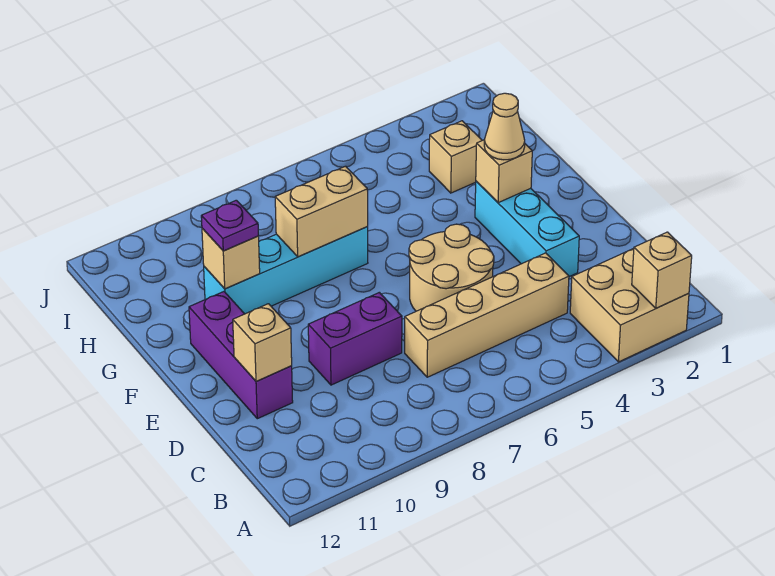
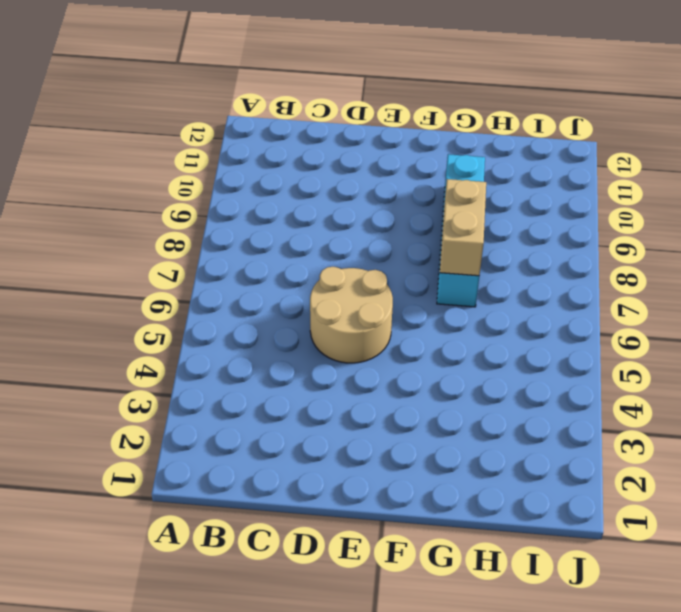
none -> tan brick A2:B3 level 1
none -> tan brick C4:C7 level 1
none -> cyan brick D3:F3 level 1

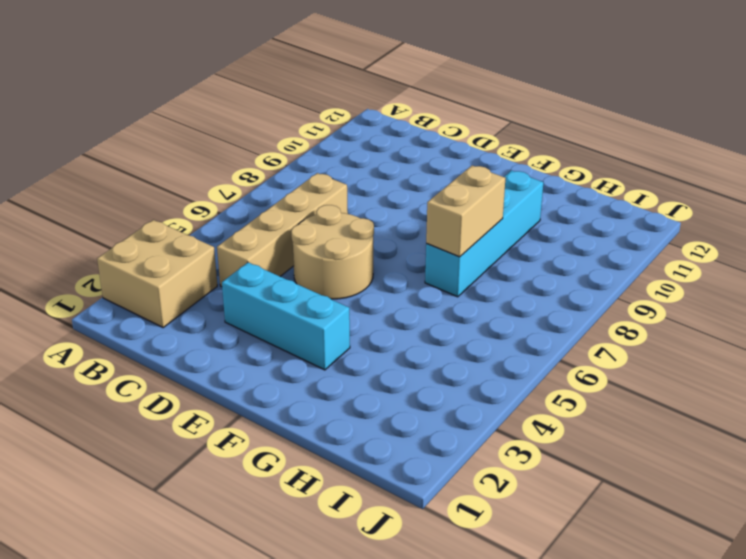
none -> purple brick D8:D9 level 1
none -> purple brick D11:F11 level 1
none -> tan brick H3 level 1

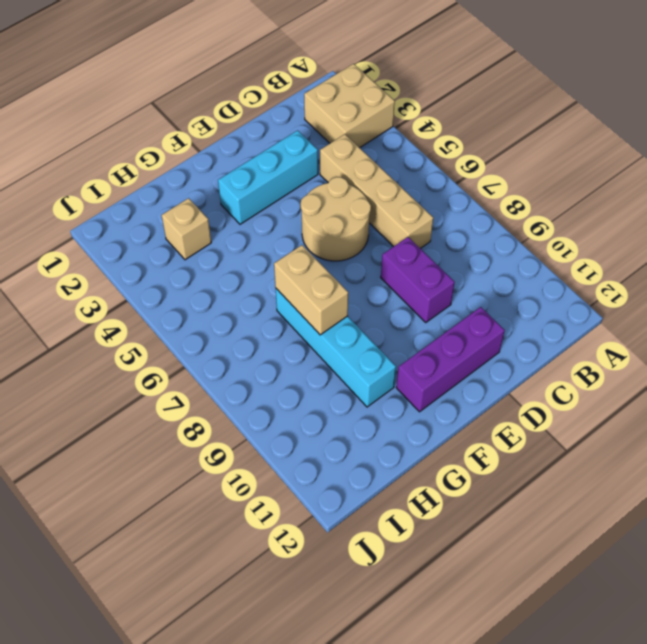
none -> tan brick A2 level 2
none -> tan brick D11 level 2
none -> tan brick F3 level 2

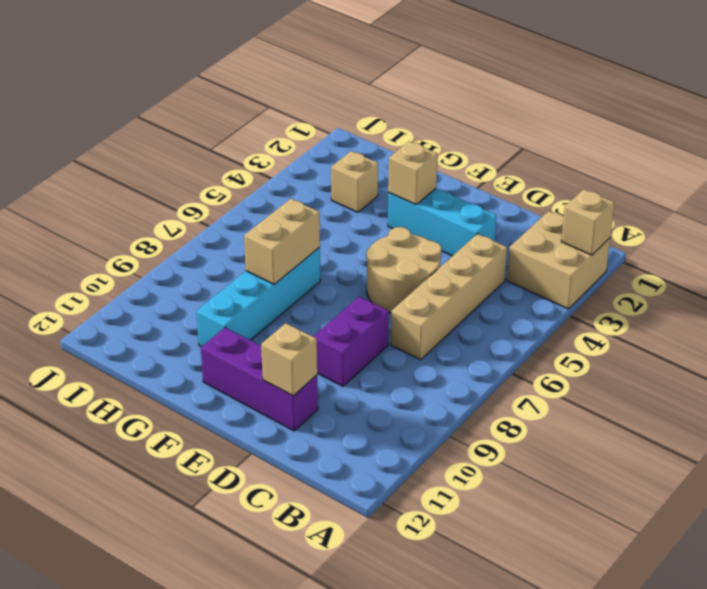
none -> tan brick G10 level 2
none -> tan cone F3 level 3
none -> purple plate G10 level 3

